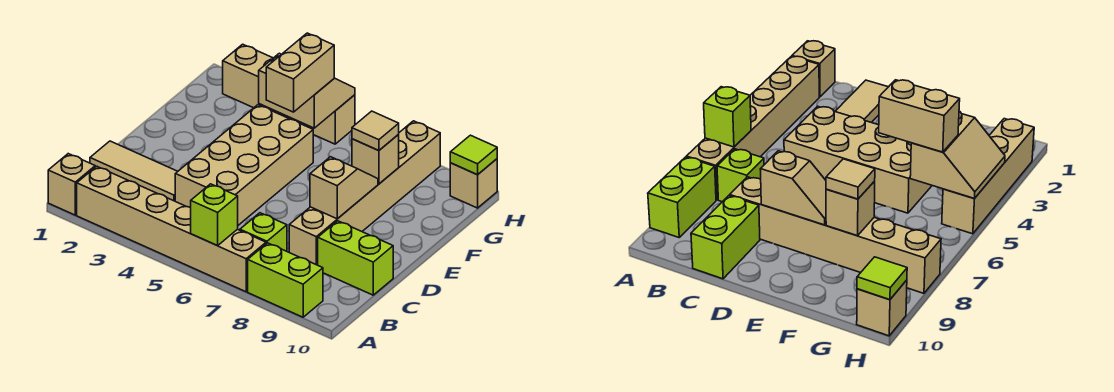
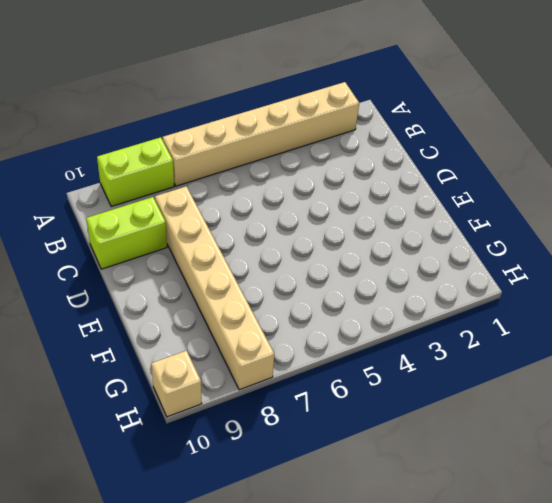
none -> tan brick A1 level 1
none -> lime brick B7 level 1
none -> tan tile C1:C3 level 1

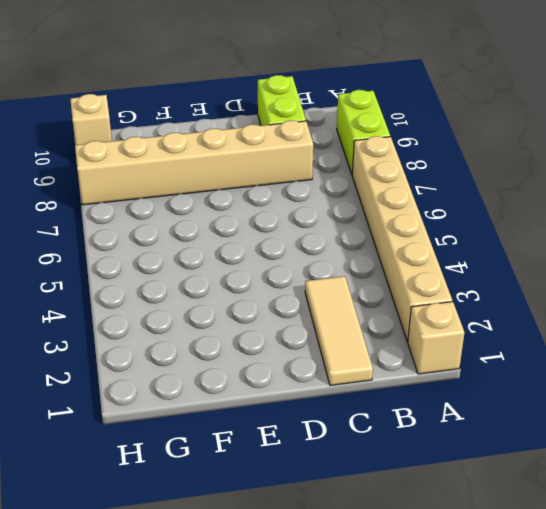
none -> lime brick B7 level 1
none -> tan brick C4:F5 level 1
none -> tan brick H2:H5 level 1

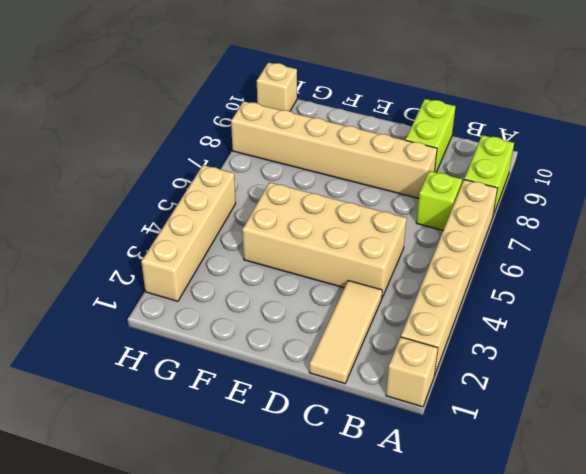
none -> lime brick A6 level 2
none -> tan slope D8:E8 level 2 top D
none -> tan brick F8 level 2

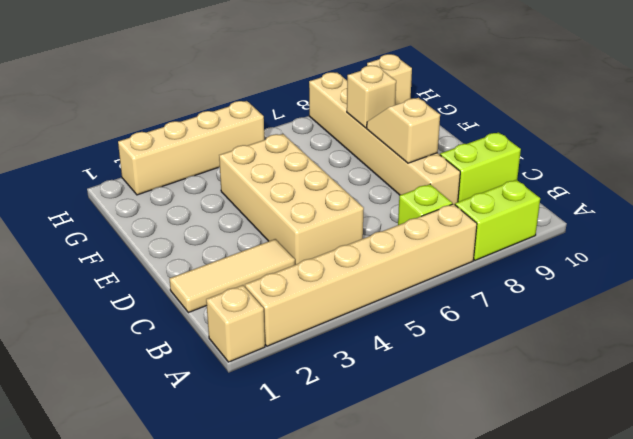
none -> lime brick A6 level 2
none -> tan slope G4:H5 level 2 top G
none -> lime tile H10 level 2

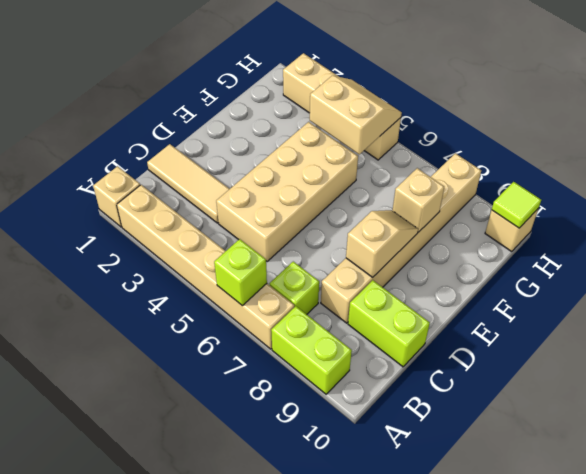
none -> tan brick F5:G5 level 3
none -> tan tile F8 level 3

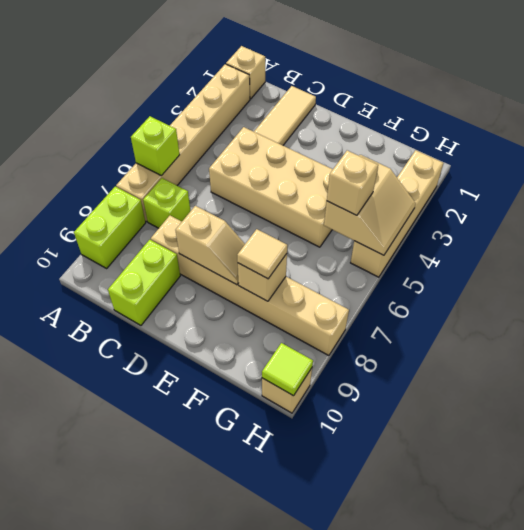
tan brick G5 level 3 -> tan brick F5:G5 level 3

